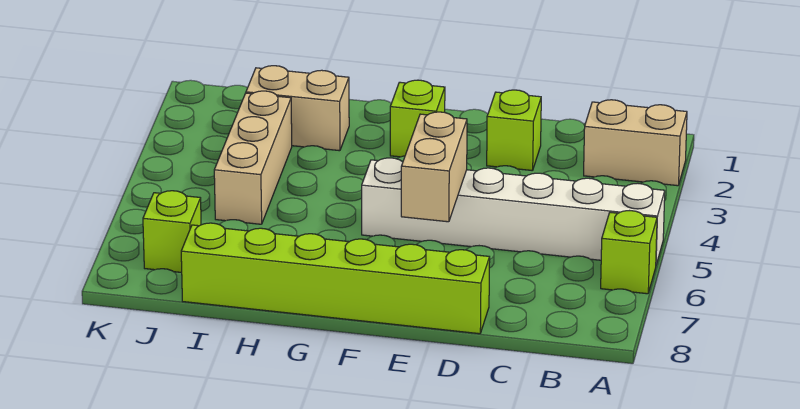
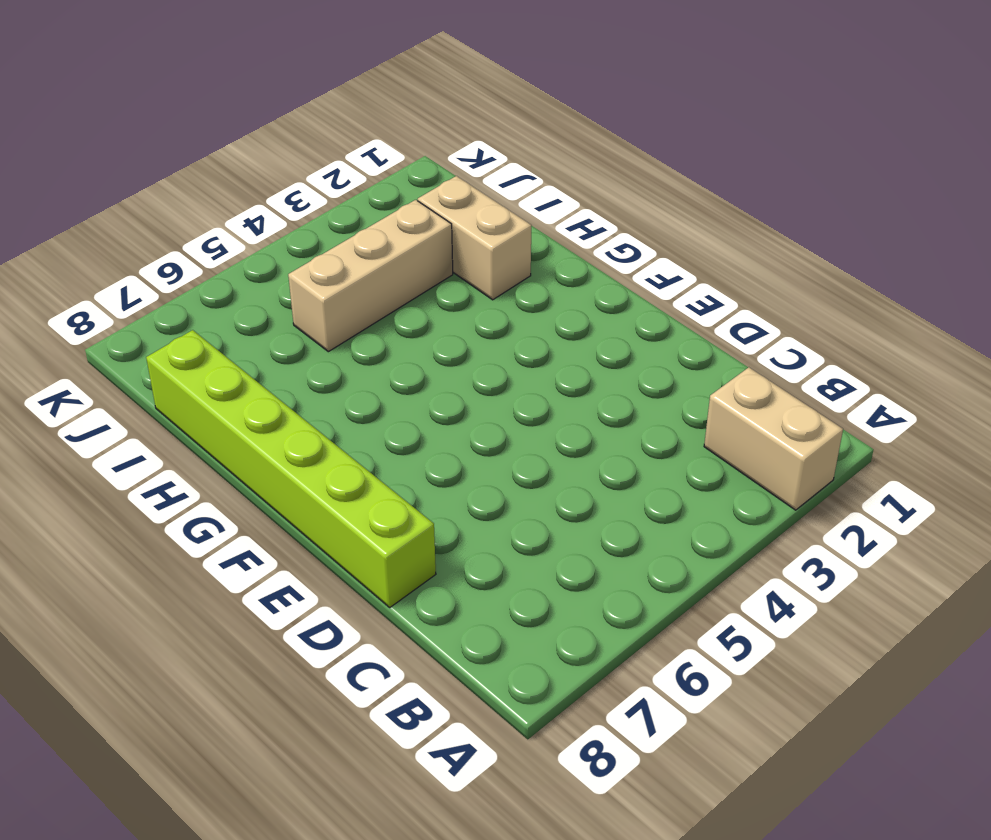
none -> white brick A5:F5 level 1
none -> lime brick A6 level 1

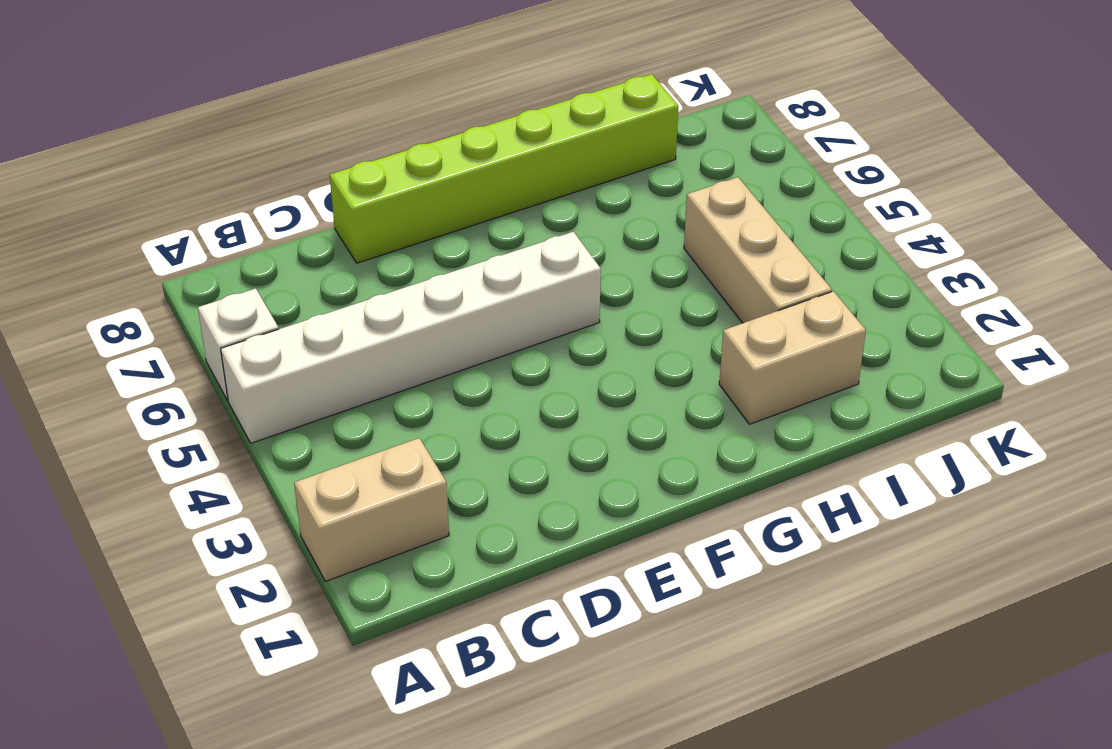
white brick A6 level 1 -> lime brick A6 level 1
none -> lime brick D2 level 1
none -> lime brick F2 level 1

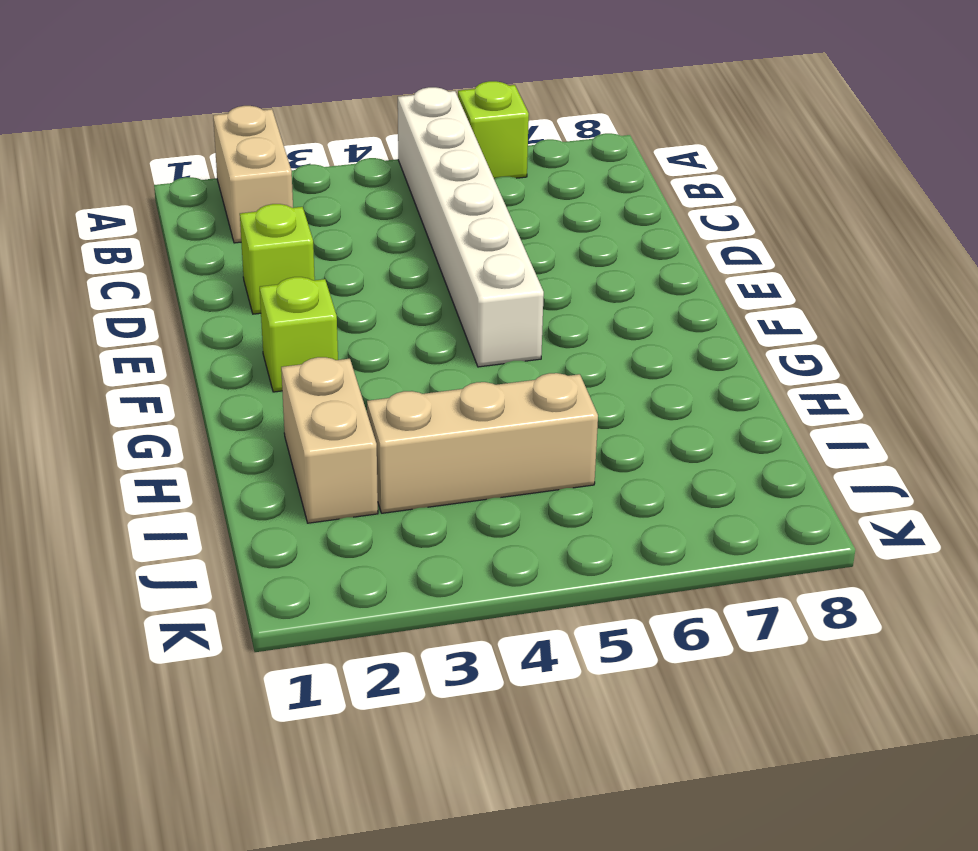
none -> lime brick D8:I8 level 1
none -> lime brick J7 level 1

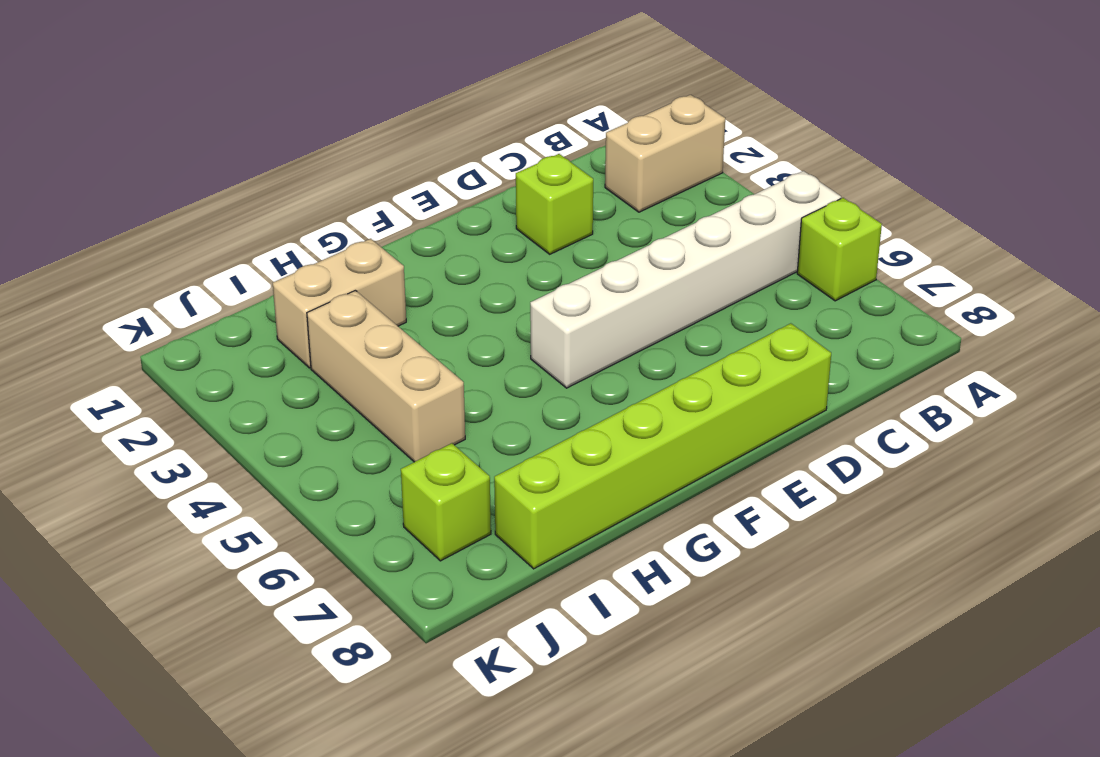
none -> lime brick F2 level 1
none -> tan brick E5:E6 level 2

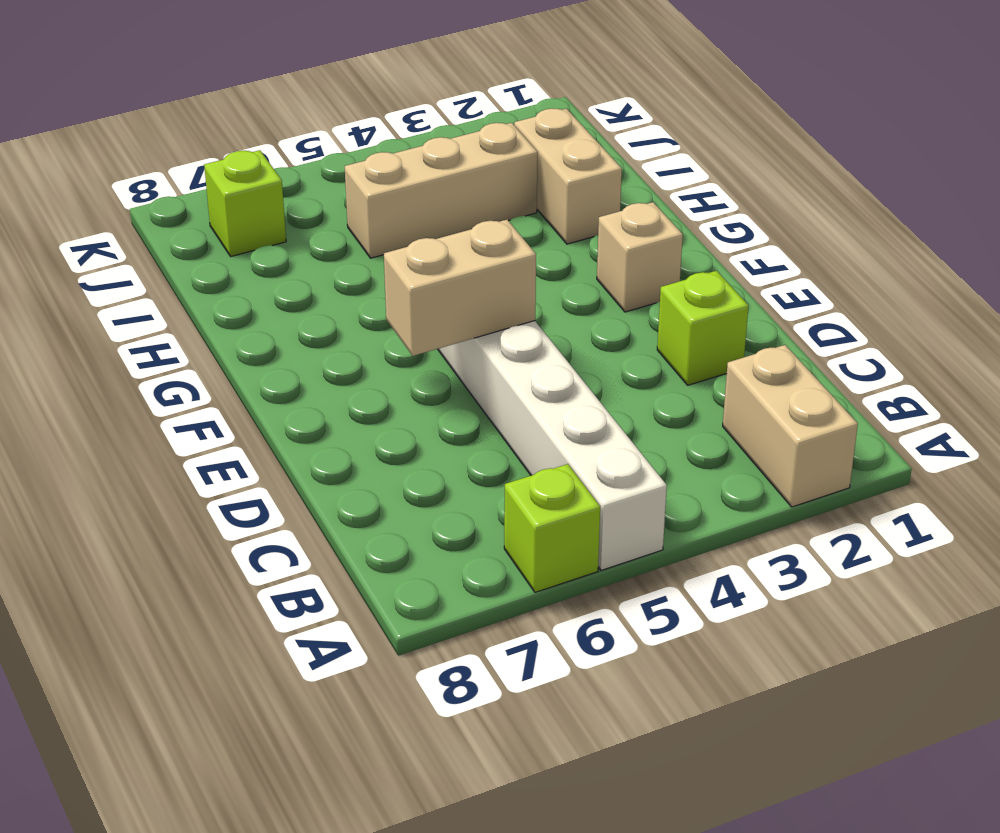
tan brick F2 level 1 -> lime brick F2 level 1
none -> lime brick D8:I8 level 1

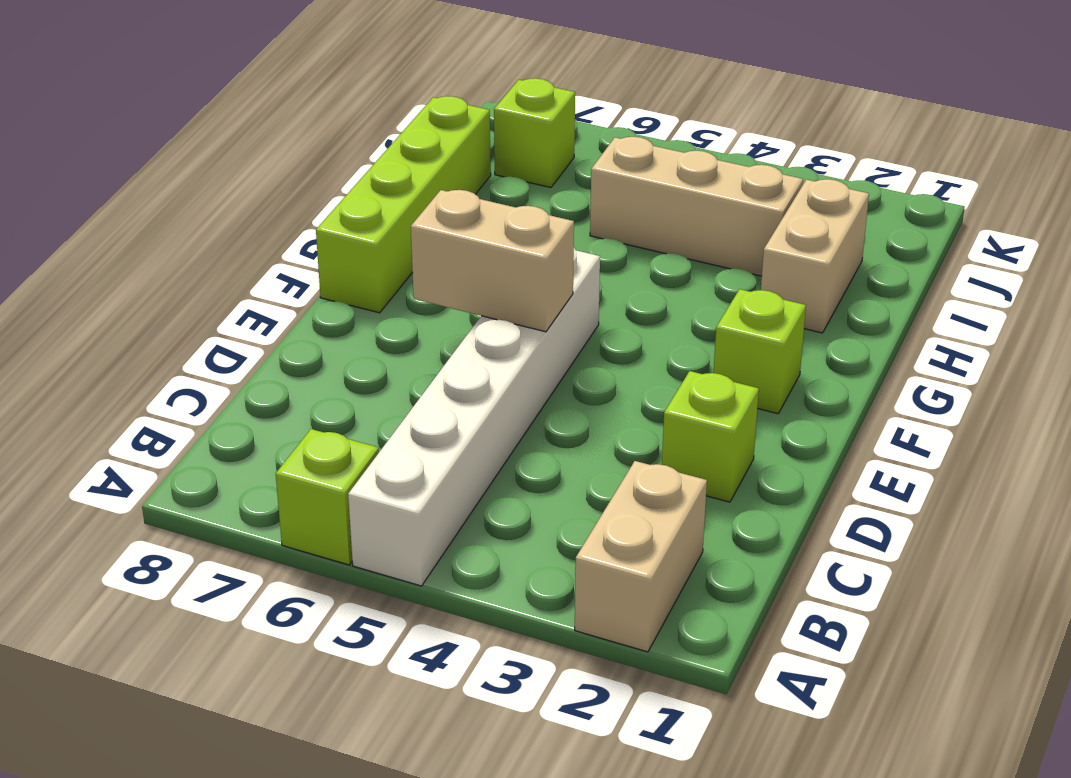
lime brick F8:I8 level 1 -> lime brick D8:I8 level 1

